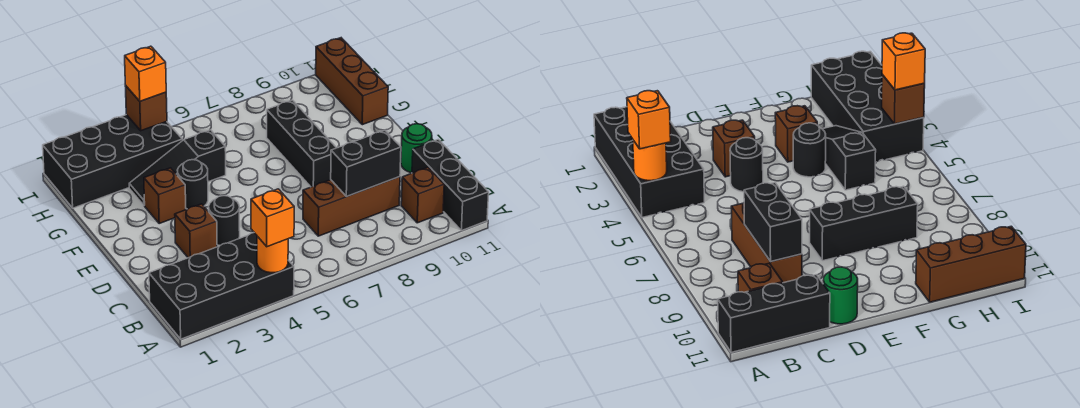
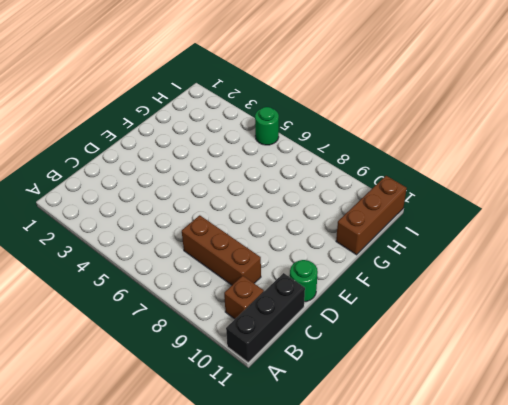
green round brick I5 level 1 -> none
none -> black brick A1:B4 level 1
none -> brown brick D3 level 1
none -> black round brick D4 level 1

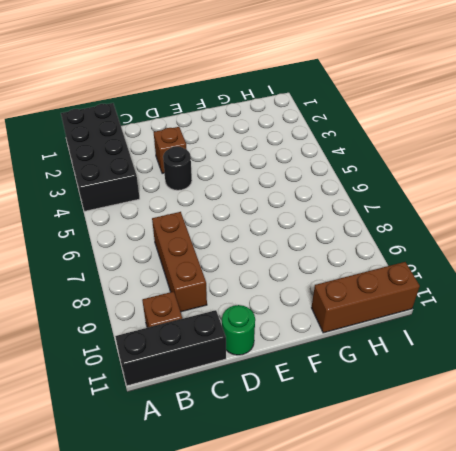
none -> black brick E8:G8 level 1
none -> brown brick F3 level 1
none -> black round brick F4 level 1

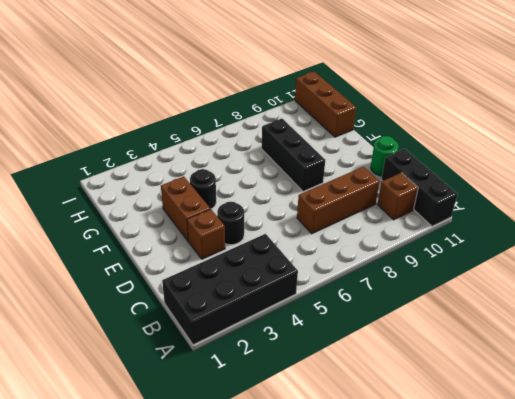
brown brick E3:F3 level 1 -> brown brick F3 level 1
none -> black slope G3:G5 level 1 top 5
none -> black brick H1:I4 level 1
none -> orange round brick A4 level 2

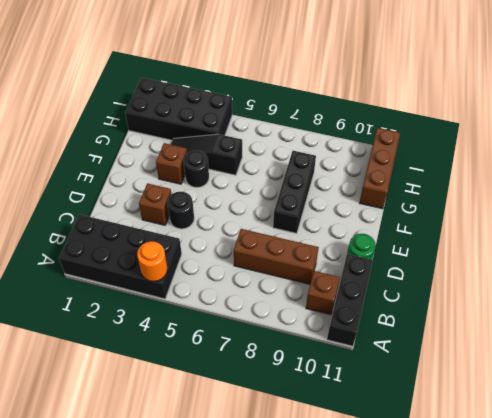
none -> black brick C8:C9 level 2
none -> brown brick I4 level 2
none -> orange brick A4 level 3

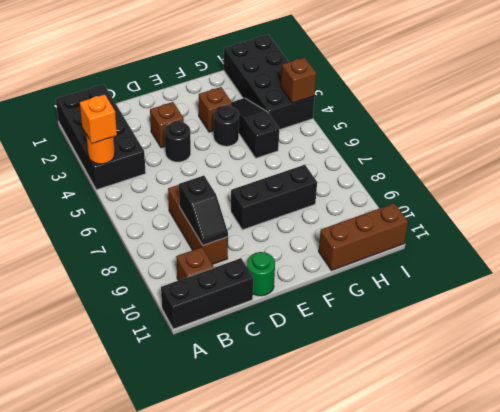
black slope C8:C9 level 2 top 8 -> black brick C8:C9 level 2
none -> orange brick I4 level 3

